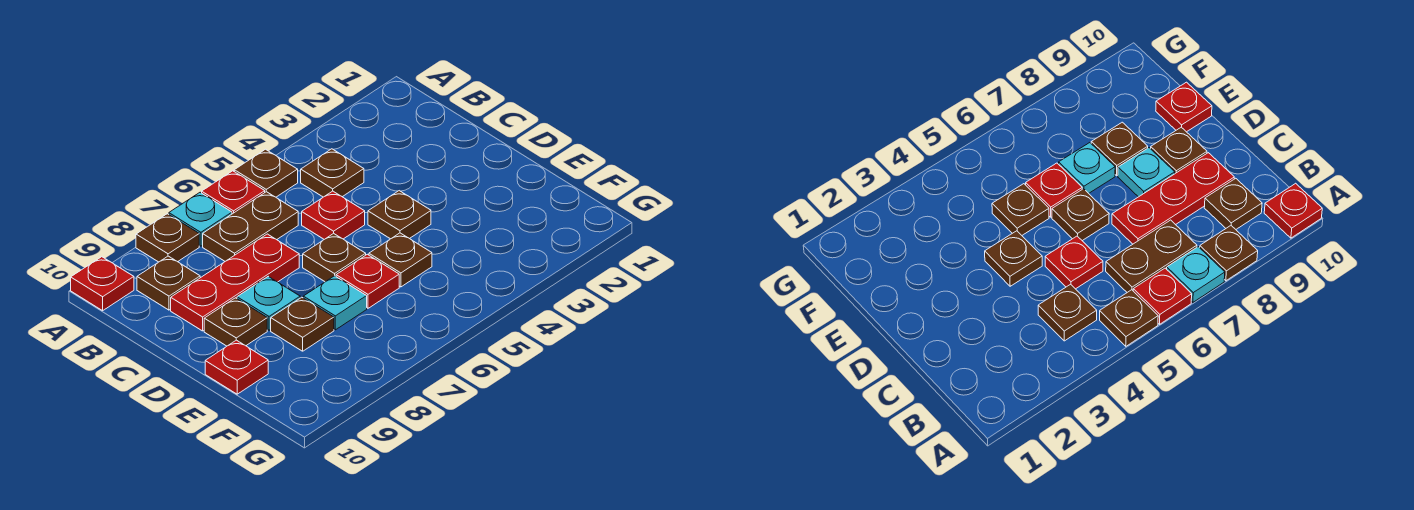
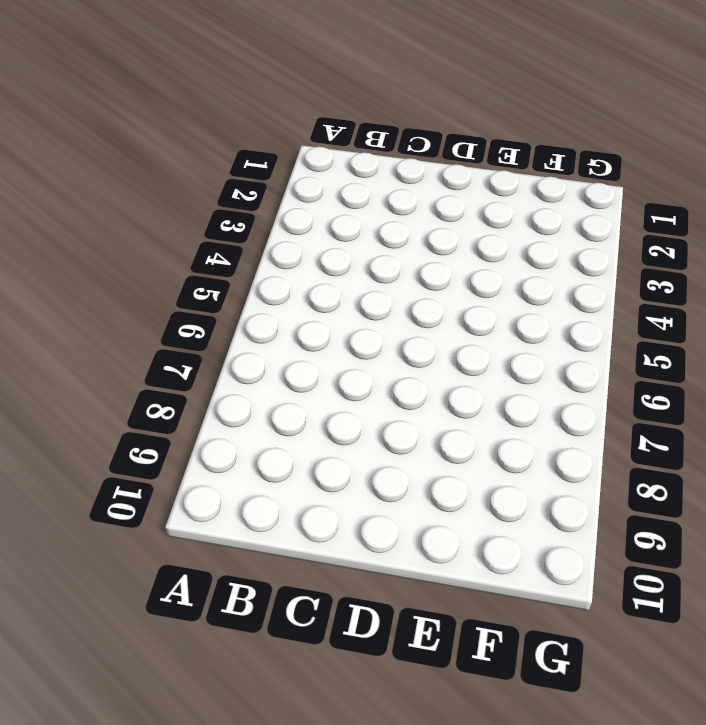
none -> brown plate A5 level 1
none -> red plate A6 level 1
none -> cyan plate A7 level 1

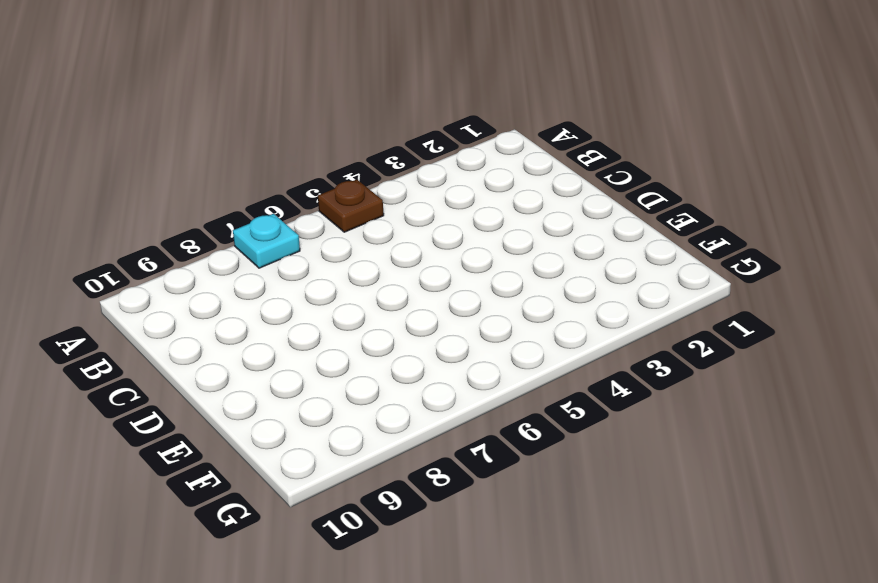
none -> red plate A6 level 1
none -> brown plate A8 level 1
none -> red plate A10 level 1

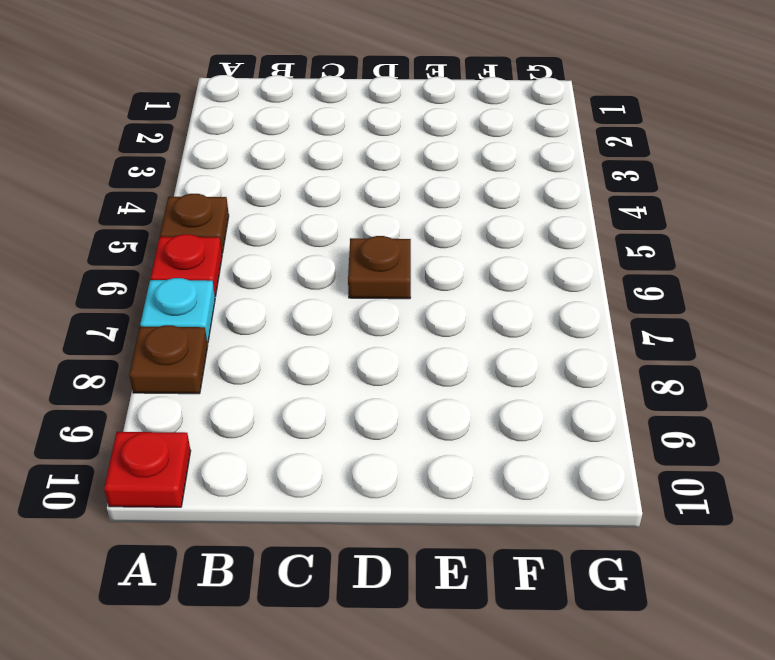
none -> brown plate B4 level 1
none -> brown plate B6:B7 level 1
none -> brown plate B9 level 1

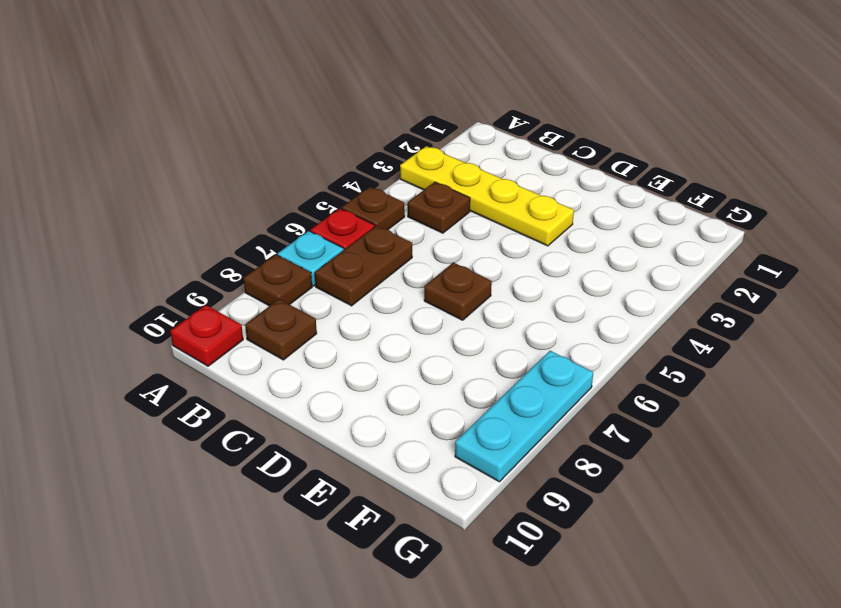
yellow plate A3:D3 level 1 -> none
cyan plate G7:G9 level 1 -> none
none -> red plate C5 level 1
none -> red plate C7:C9 level 1
none -> brown plate D4 level 1

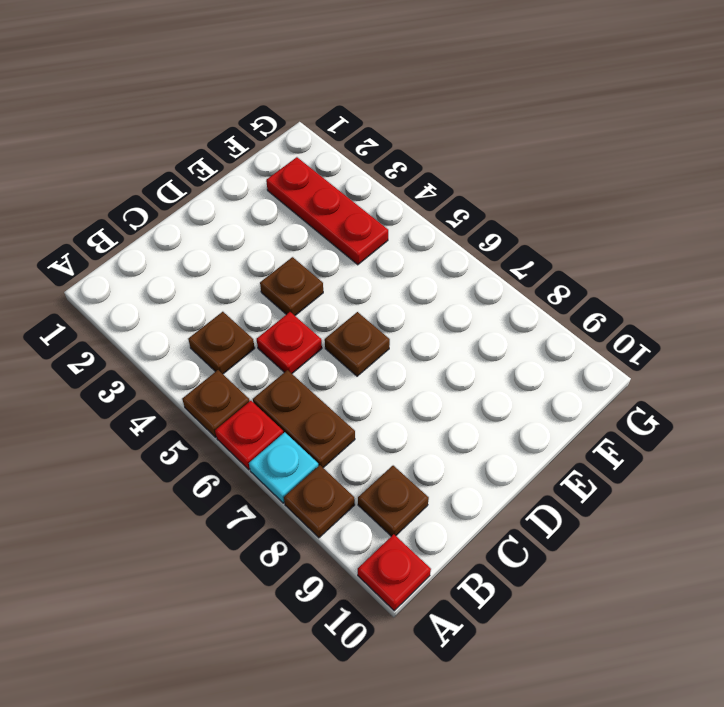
red plate F2:F4 level 1 -> red plate C7:C9 level 1
none -> cyan plate D8 level 1
none -> brown plate D9 level 1
none -> brown plate E5 level 1

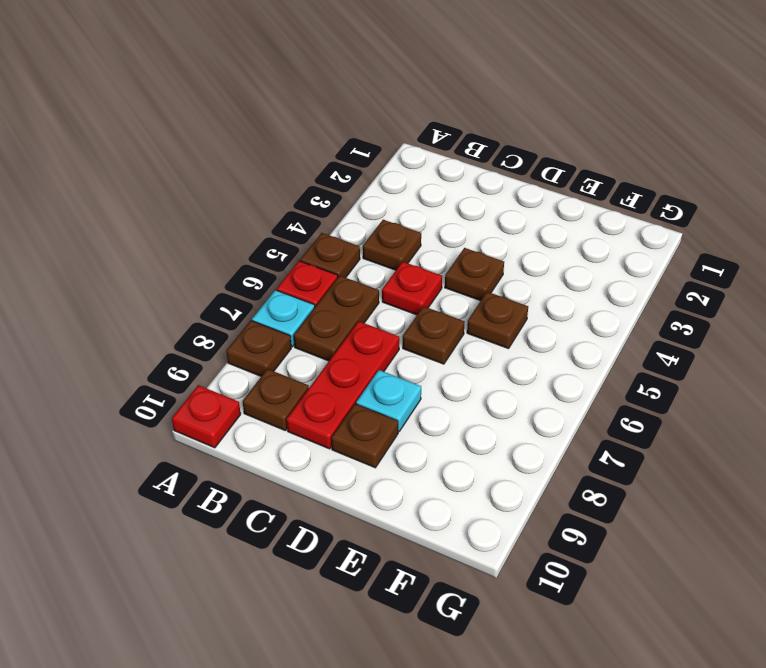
none -> red plate E6 level 1
none -> cyan plate E7 level 1
none -> brown plate E8 level 1

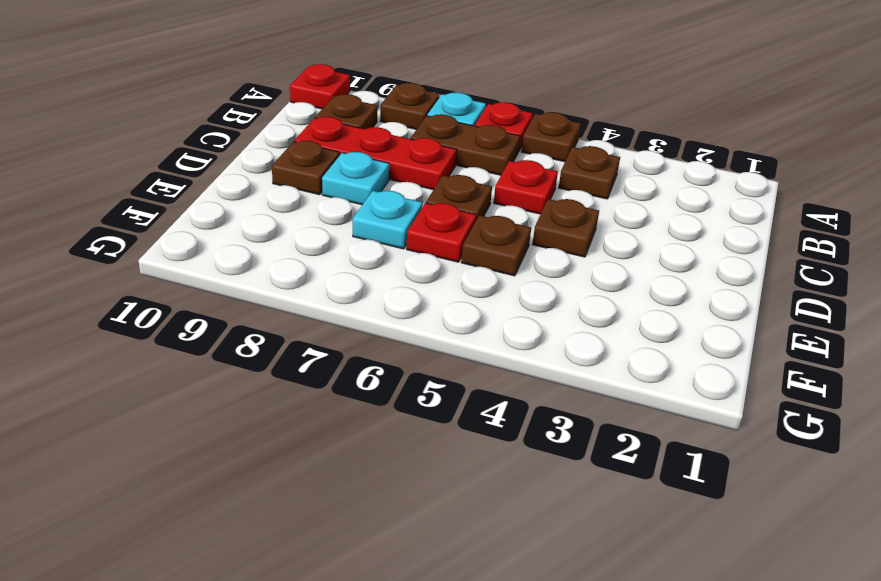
none -> brown plate E8 level 1
none -> red plate E10 level 1

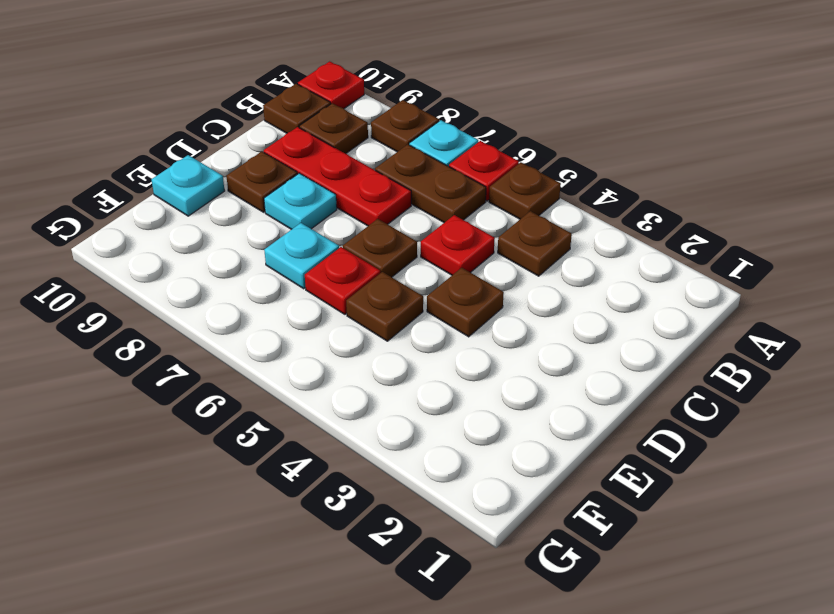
brown plate B10 level 1 -> brown plate E8 level 1
cyan plate E10 level 1 -> red plate E10 level 1

